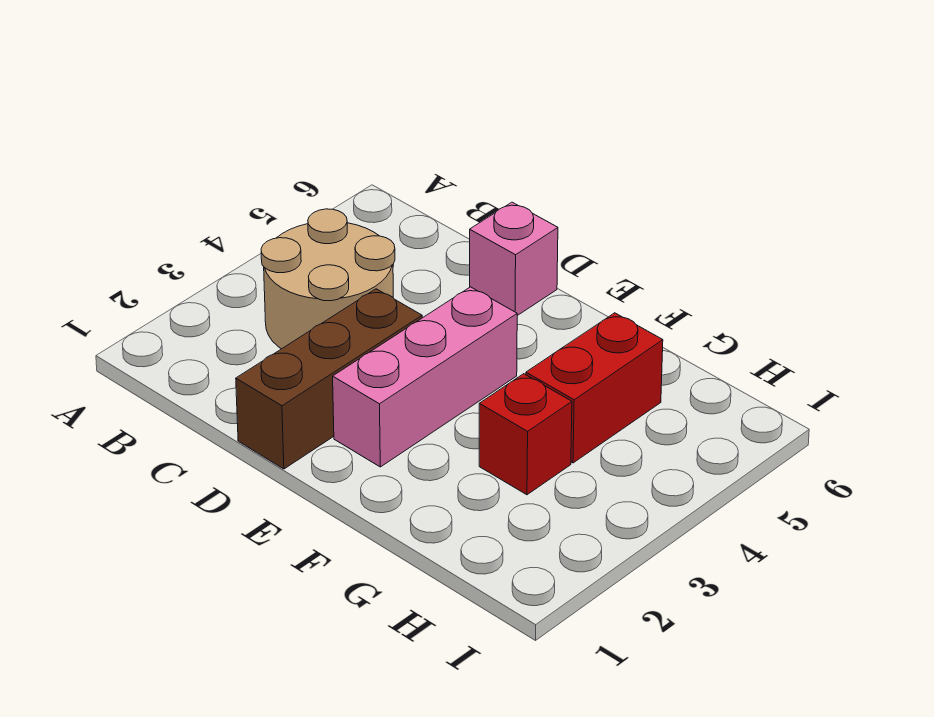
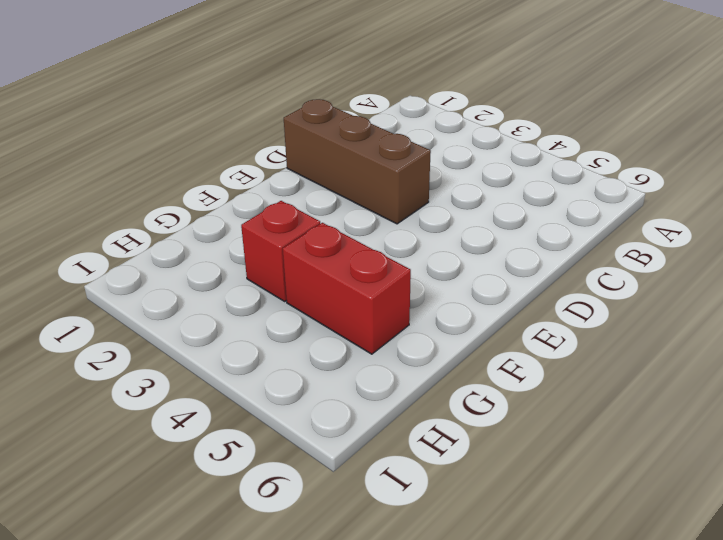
none -> tan round brick B3:C4 level 1
none -> pink brick D6 level 1

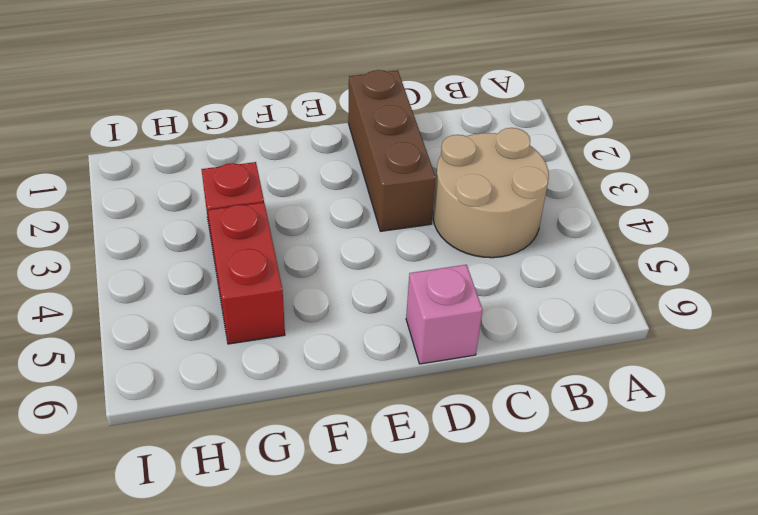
none -> pink brick E2:E4 level 1

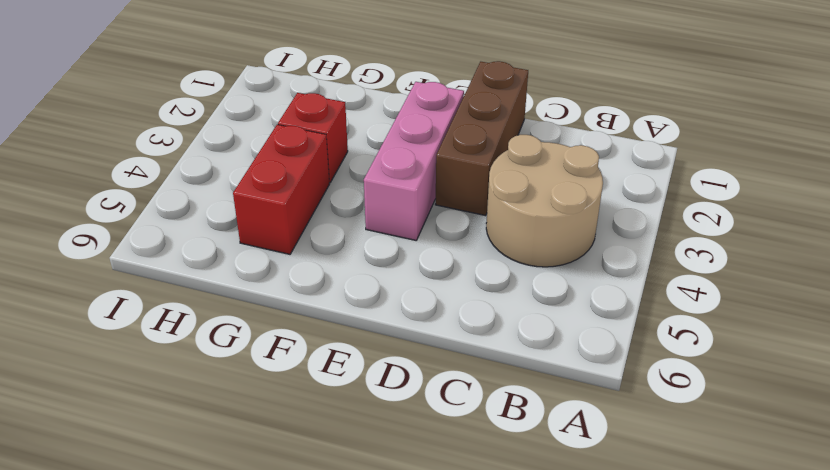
none -> pink brick D6 level 1

